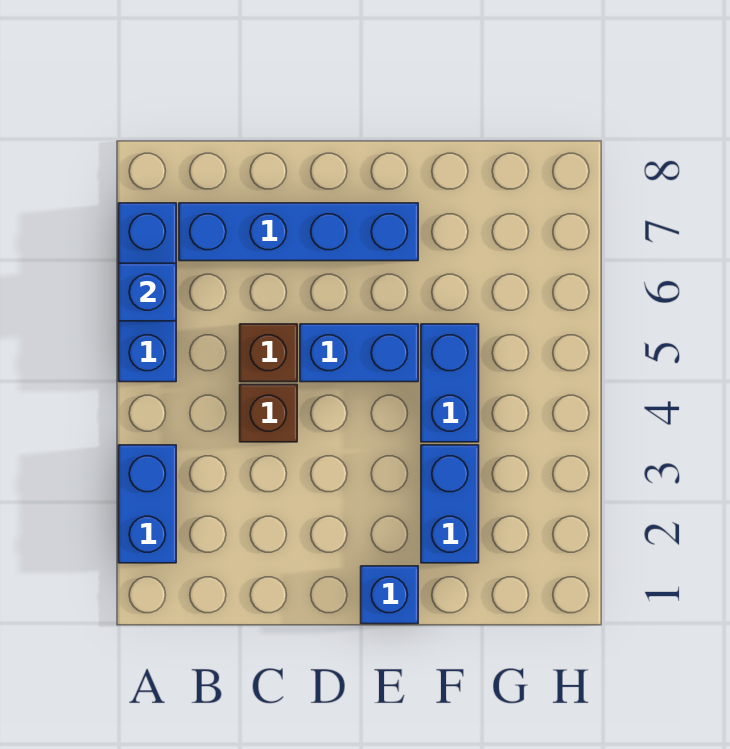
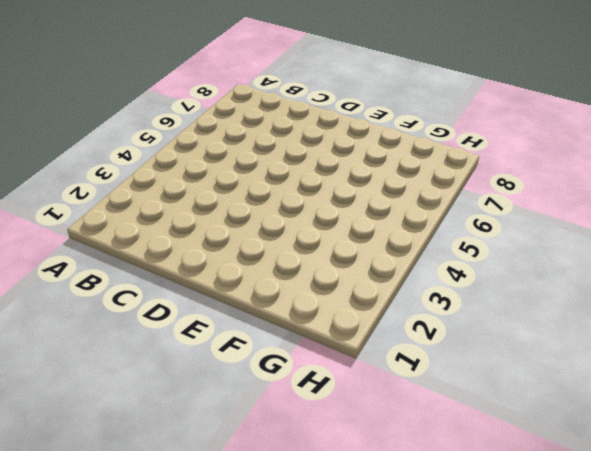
none -> blue brick A2:A3 level 1
none -> blue brick A5:A7 level 1

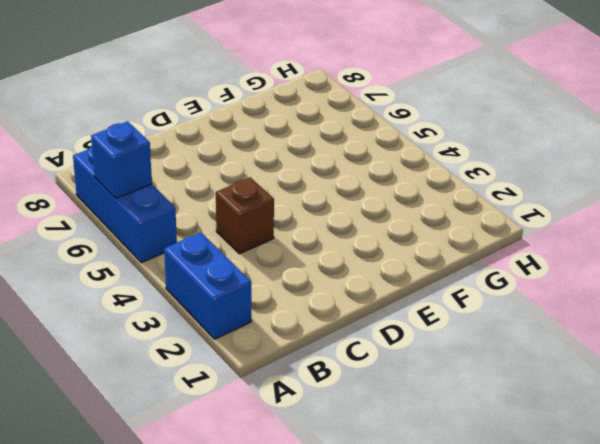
none -> blue brick B7:E7 level 1
none -> brown brick C5 level 1

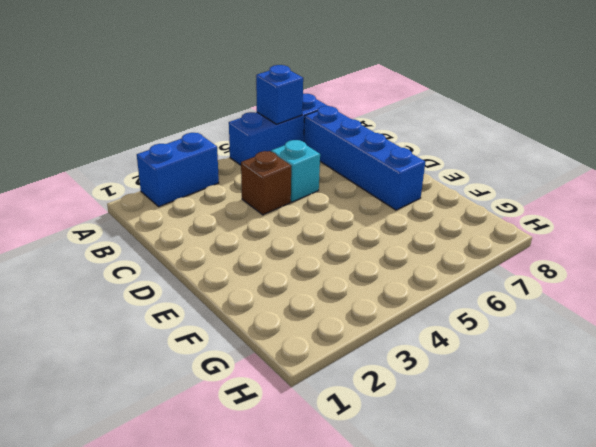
cyan brick C5 level 1 -> brown brick C5 level 1
none -> blue brick D5:E5 level 1
none -> blue brick E1 level 1

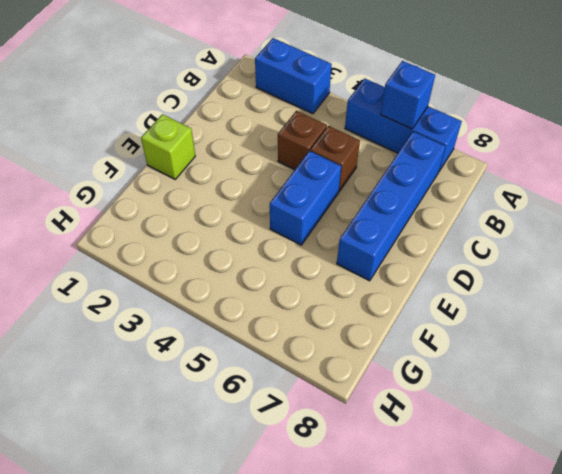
lime brick E1 level 1 -> blue brick E1 level 1
none -> blue brick F2:F3 level 1
none -> blue brick F4:F5 level 1

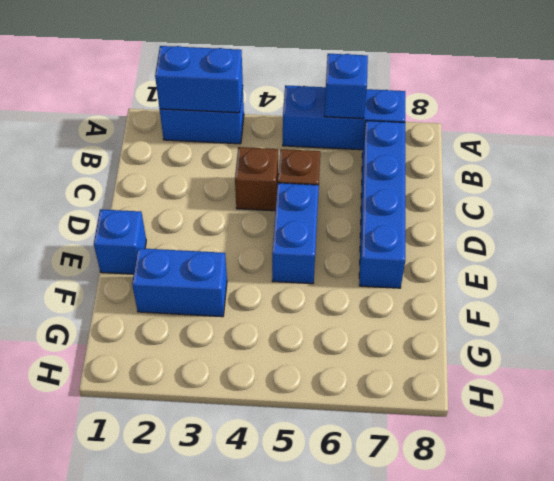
blue brick A2:A3 level 2 -> blue brick F4:F5 level 1

